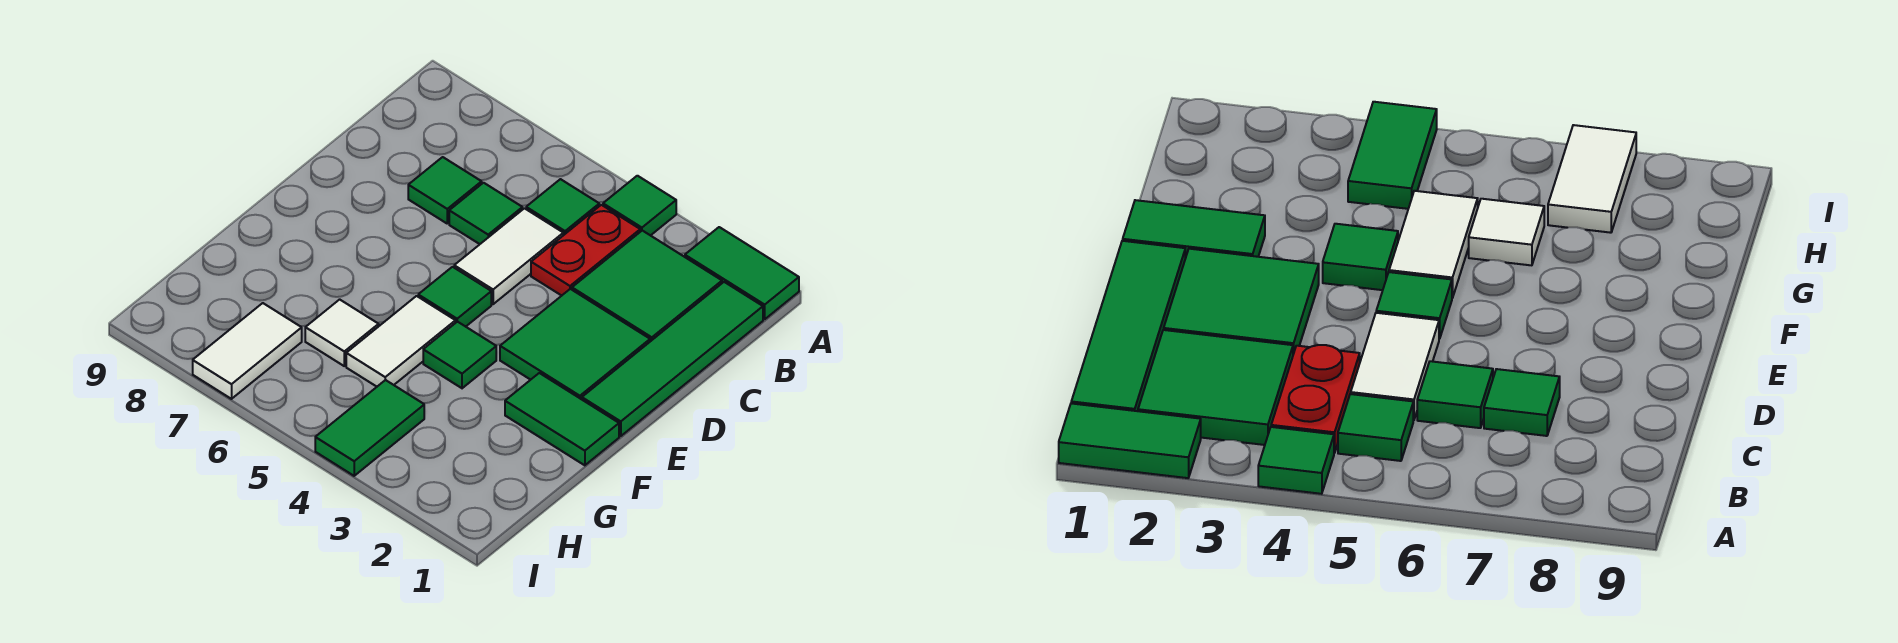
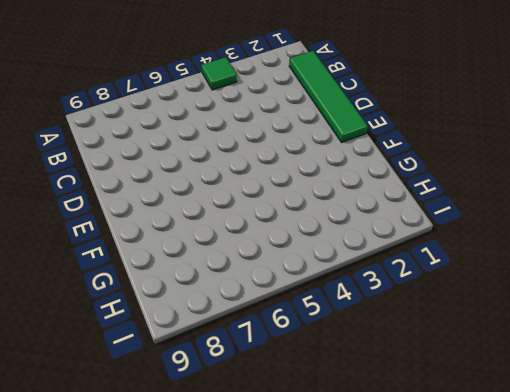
none -> green tile A1:A2 level 1
none -> green tile B2:C3 level 1
none -> red plate B4:C4 level 1

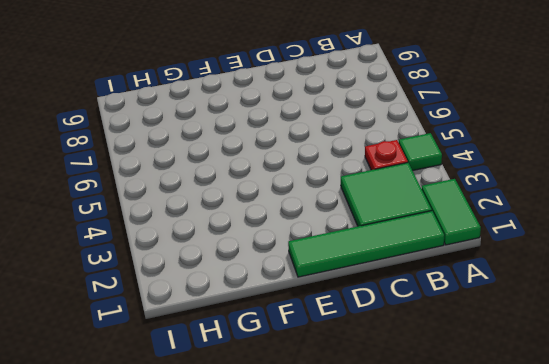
red plate B4 level 1 -> red plate B4:C4 level 1
none -> green tile B5 level 1
none -> white tile C5:D5 level 1
none -> green tile C6 level 1

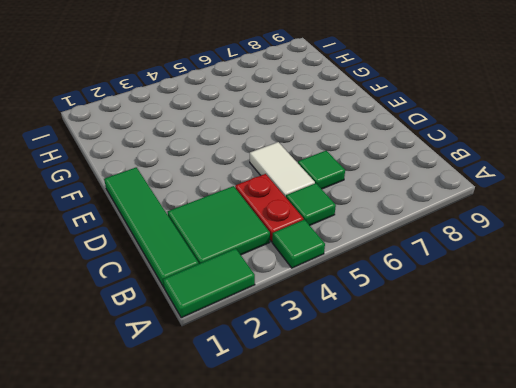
none -> green tile C7 level 1
none -> green tile D2:E3 level 1
none -> green tile E5 level 1

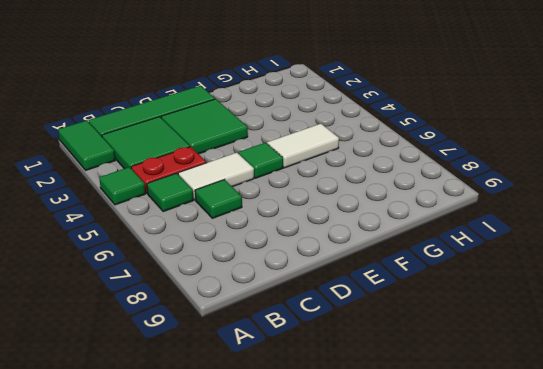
none -> green tile C7 level 1
none -> green tile F1:F2 level 1
none -> green tile F4 level 1

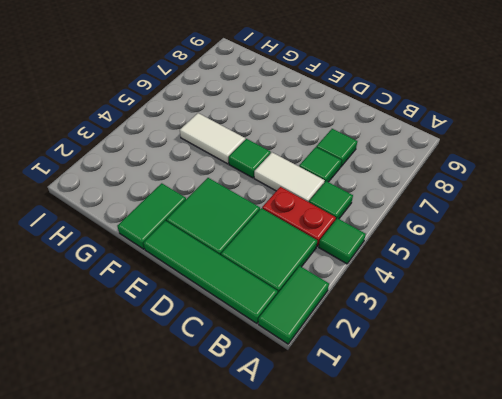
none -> green tile F4 level 1
none -> white tile G6 level 1
none -> green tile H4:I4 level 1

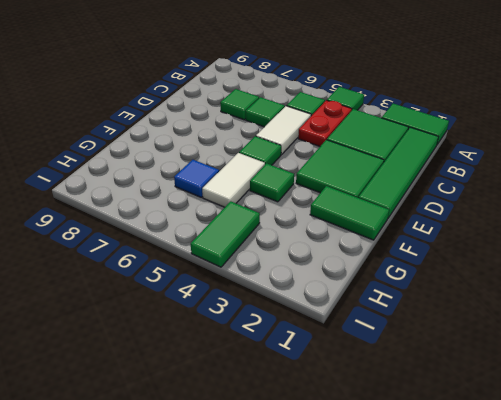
blue tile G6 level 1 -> white tile G6 level 1
none -> white tile H7:I7 level 1

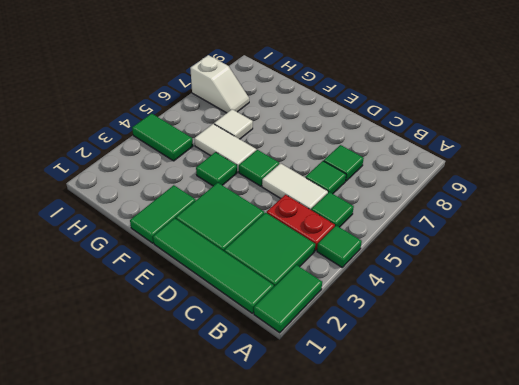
white slope H7:I7 level 1 top I -> white tile H7:I7 level 1

